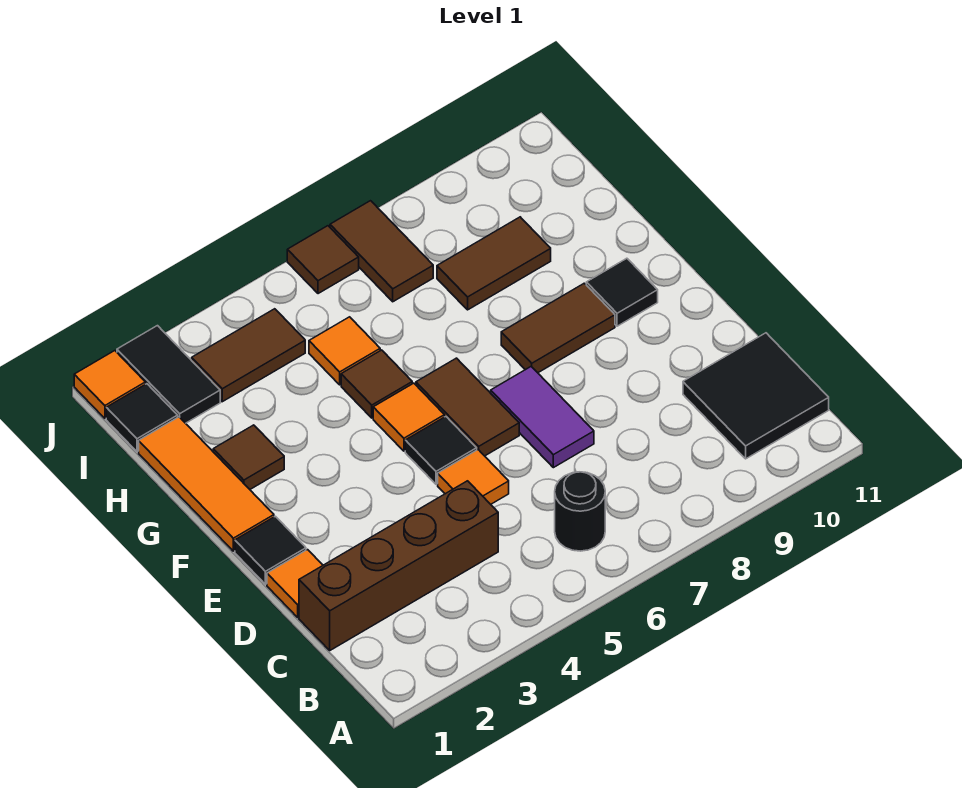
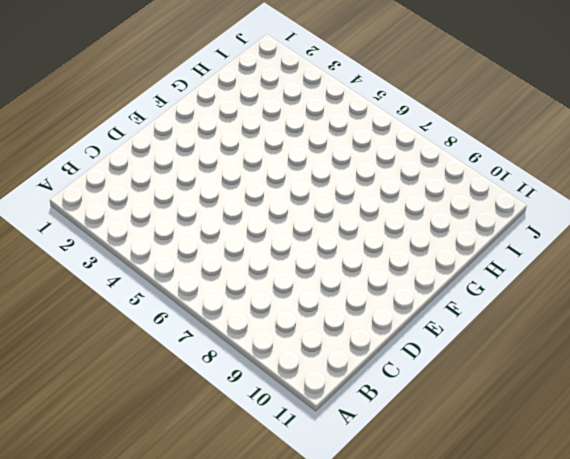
none -> black round brick B6 level 1
none -> black tile B10:C11 level 1
none -> brown brick C1:C4 level 1

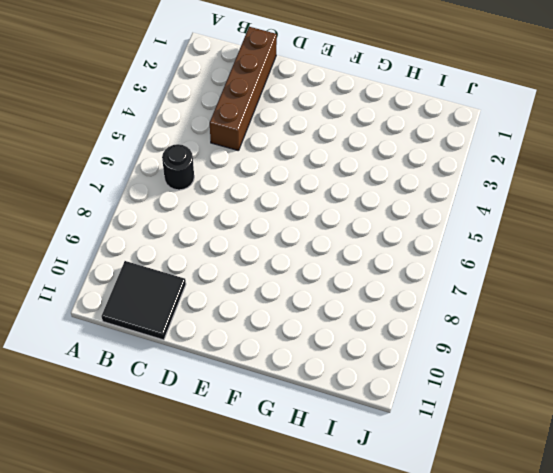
none -> orange tile D1 level 1
none -> orange tile D5 level 1
none -> purple tile D7:E7 level 1

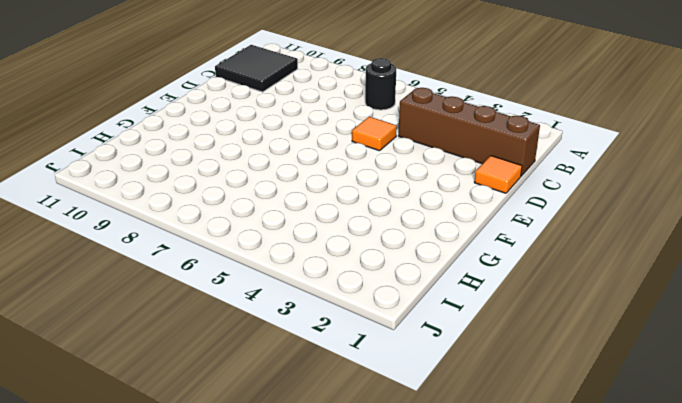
none -> purple tile D7:E7 level 1
none -> black tile E1 level 1
none -> black tile E5 level 1

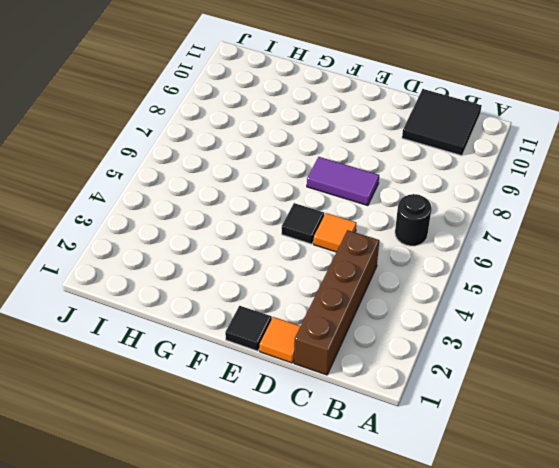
none -> brown tile E6:F6 level 1
none -> orange tile F1:H1 level 1
none -> orange tile F5 level 1

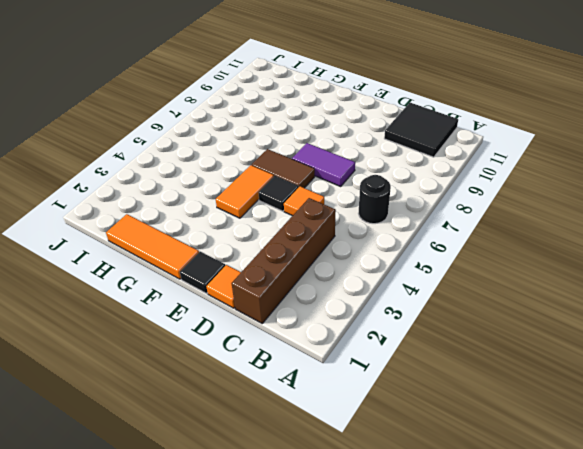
orange tile F4:F5 level 1 -> orange tile F5 level 1
none -> brown tile F8:F9 level 1
none -> black tile F10 level 1
none -> brown tile G2 level 1

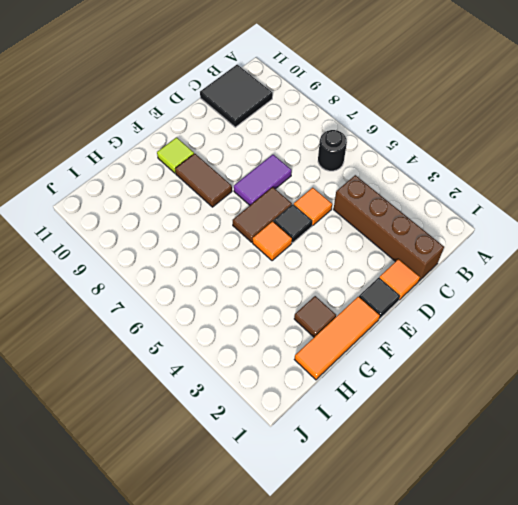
lime tile F10 level 1 -> black tile F10 level 1
none -> brown tile G5 level 1
none -> orange tile H5 level 1
none -> brown tile H8:H9 level 1

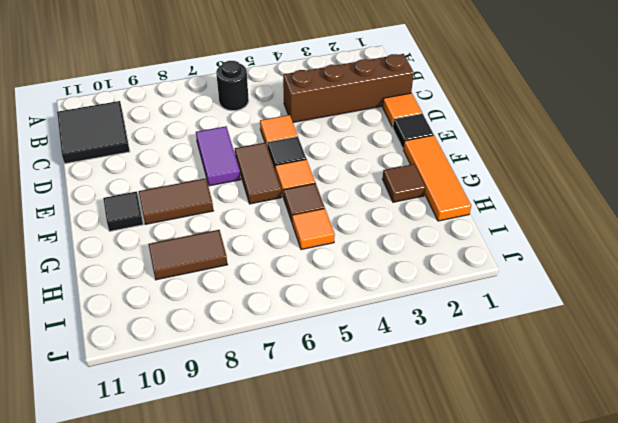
none -> black tile I1 level 1
none -> black tile I2:J2 level 1
none -> brown tile I3:I4 level 1

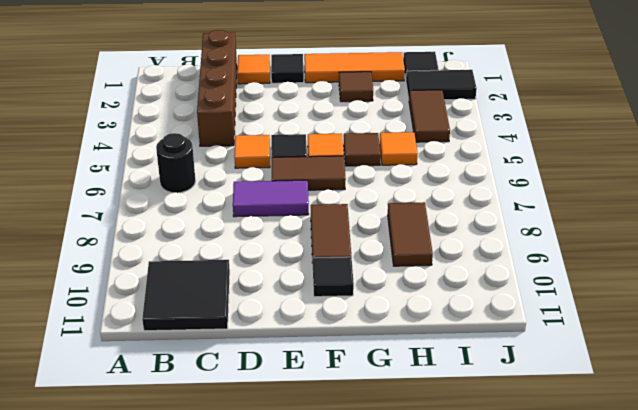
none -> brown tile I7:J7 level 1
none -> orange tile J1 level 1
none -> brown tile J6 level 1

